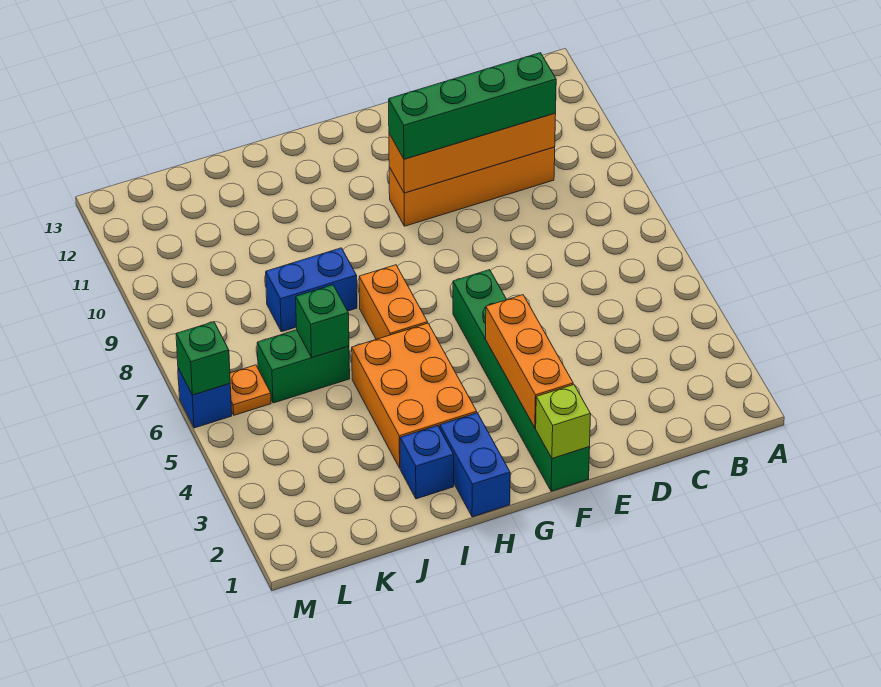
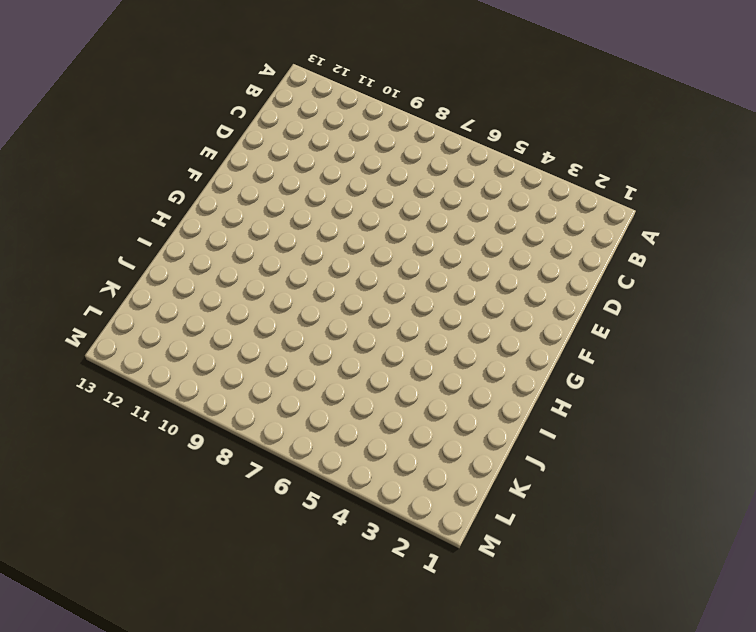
none -> orange brick C10:F10 level 1
none -> green brick F1:F6 level 1
none -> blue brick H1:H2 level 1

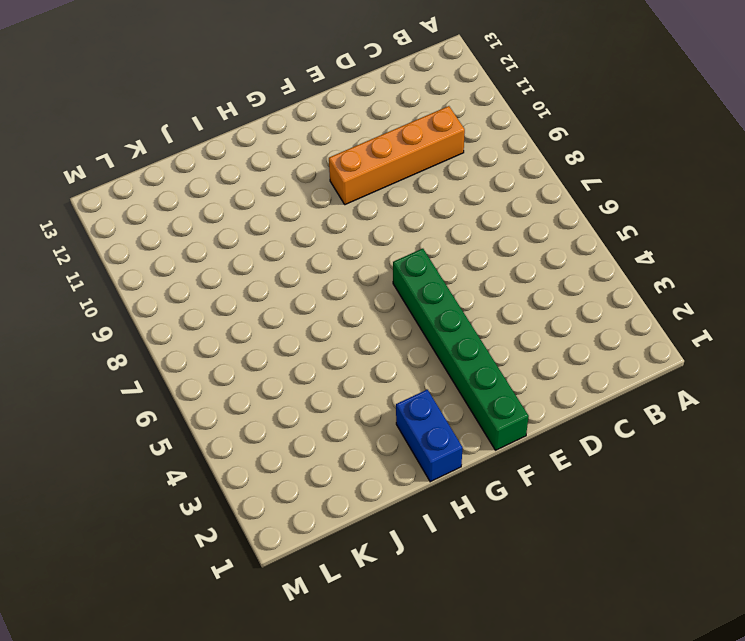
none -> orange brick H3:I5 level 1
none -> orange brick H6:H7 level 1
none -> blue brick I2 level 1

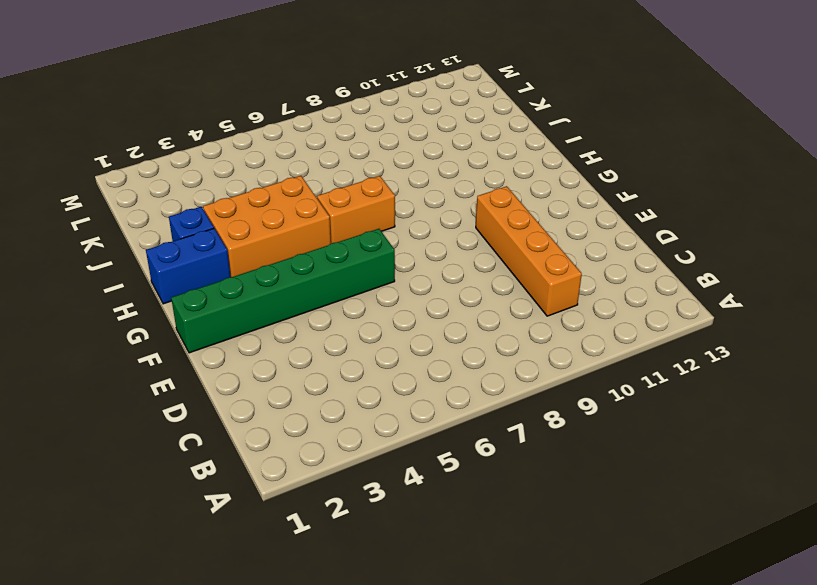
none -> blue brick I8:J8 level 1
none -> green brick J6:K6 level 1
none -> orange plate L6 level 1

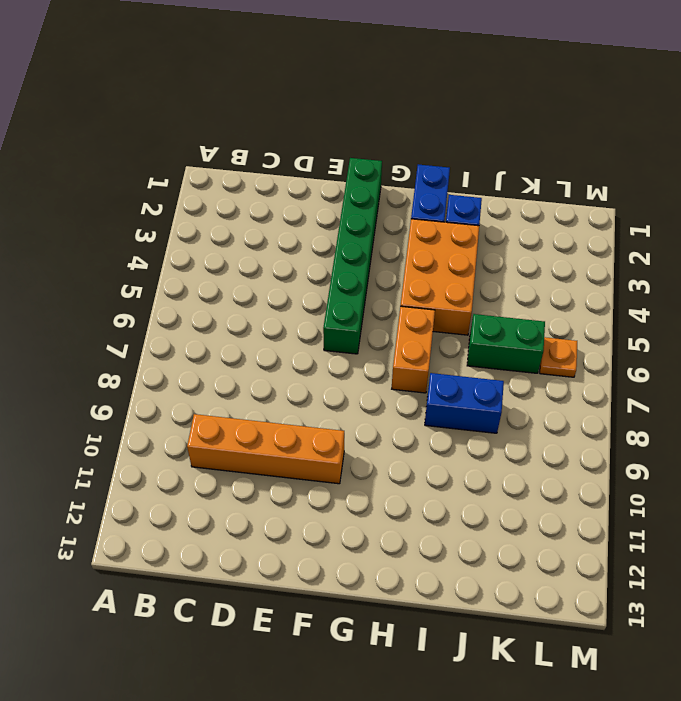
none -> blue brick M6 level 1
none -> orange brick C10:F10 level 2
none -> lime brick F1 level 2

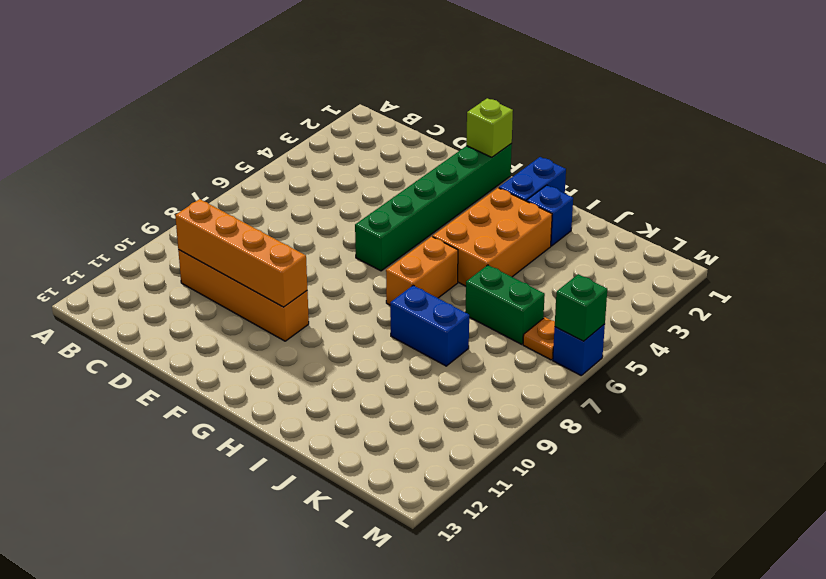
none -> orange brick F2:F4 level 2
none -> green brick J6 level 2
none -> green brick C10:F10 level 3

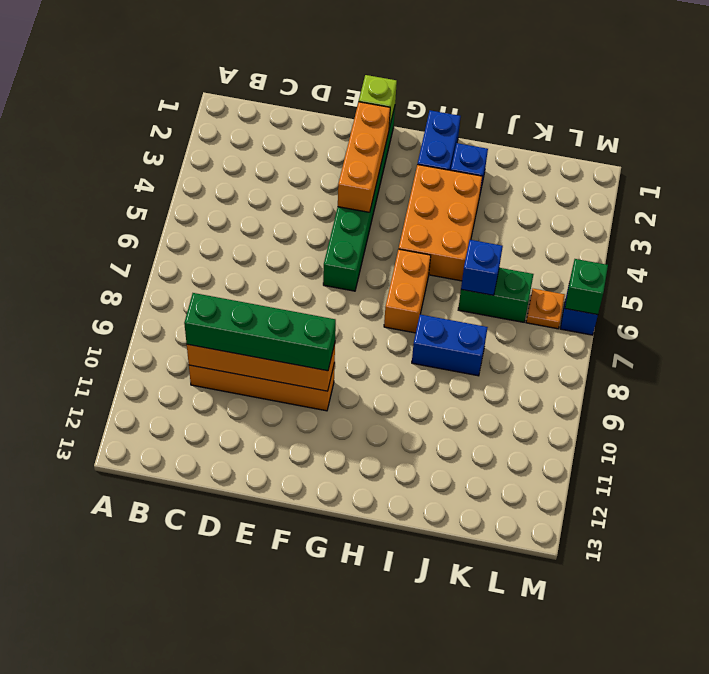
blue brick J6 level 2 -> green brick J6 level 2

